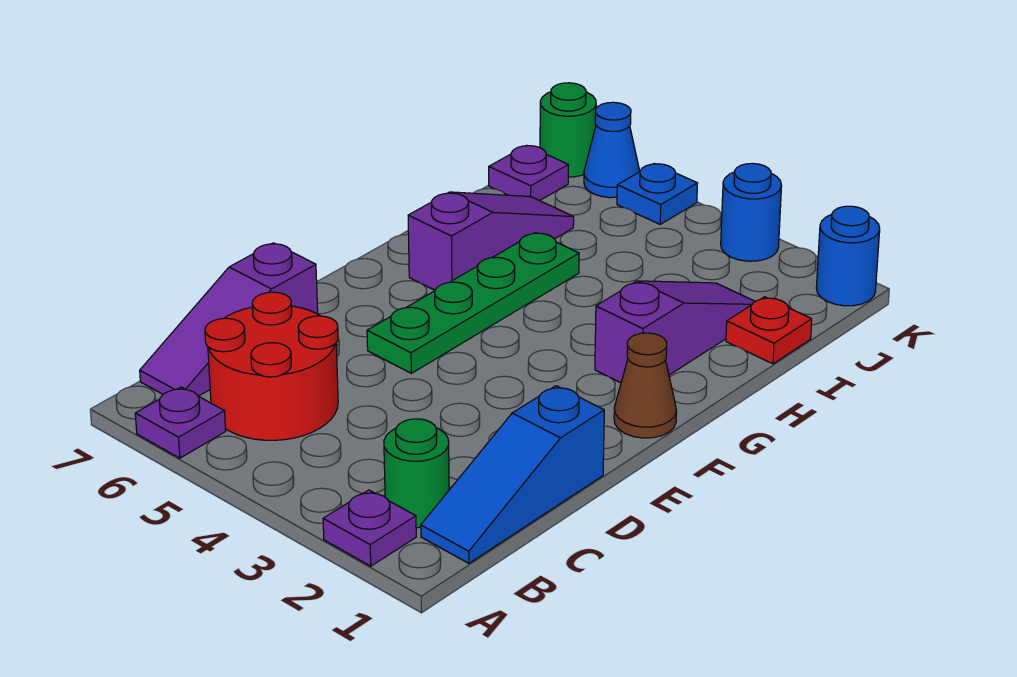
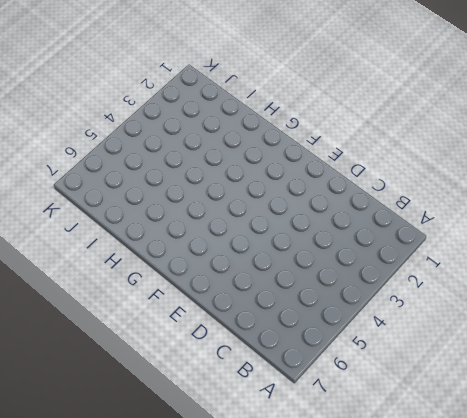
none -> purple plate A2 level 1
none -> purple plate A6 level 1
none -> blue slope B1:D1 level 1 top D

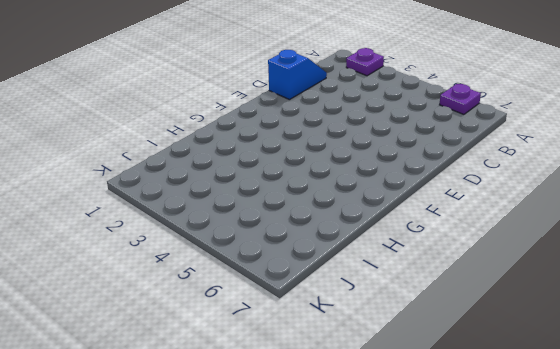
blue slope C1:D1 level 1 top D -> blue slope B1:D1 level 1 top D
none -> green round brick B2 level 1
none -> red round brick B5:C6 level 1
none -> purple slope B7:D7 level 1 top D

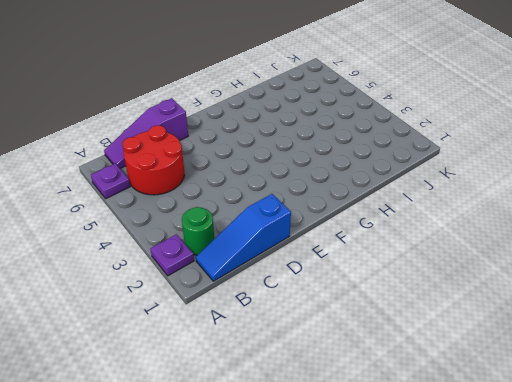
none -> green plate E5:H5 level 1
none -> brown cone F1 level 1
none -> purple slope G2:I2 level 1 top G

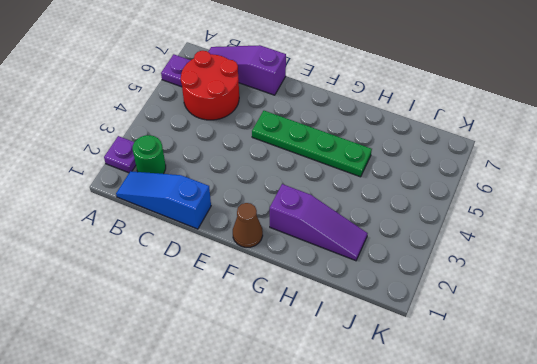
none -> purple slope G6:I6 level 1 top G
none -> red plate I1 level 1
none -> purple plate J7 level 1

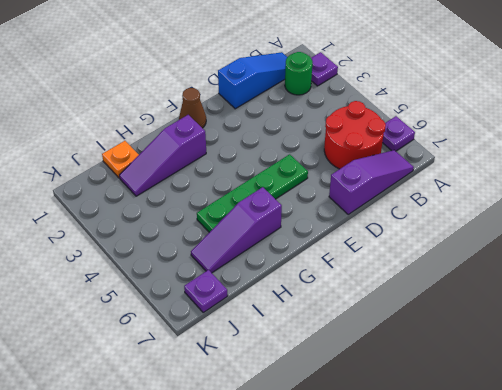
orange plate I1 level 1 -> red plate I1 level 1
none -> blue round brick K1 level 1
none -> blue round brick K3 level 1
none -> blue plate K5 level 1

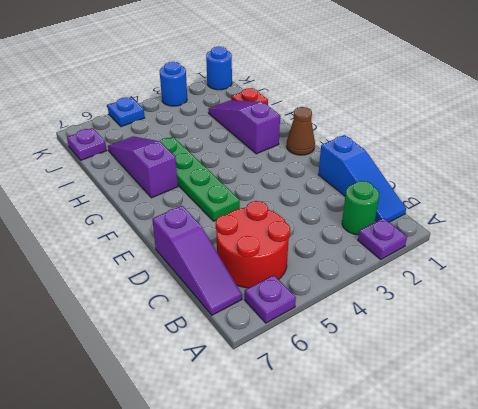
none -> blue cone K6 level 1
none -> green round brick K7 level 1

